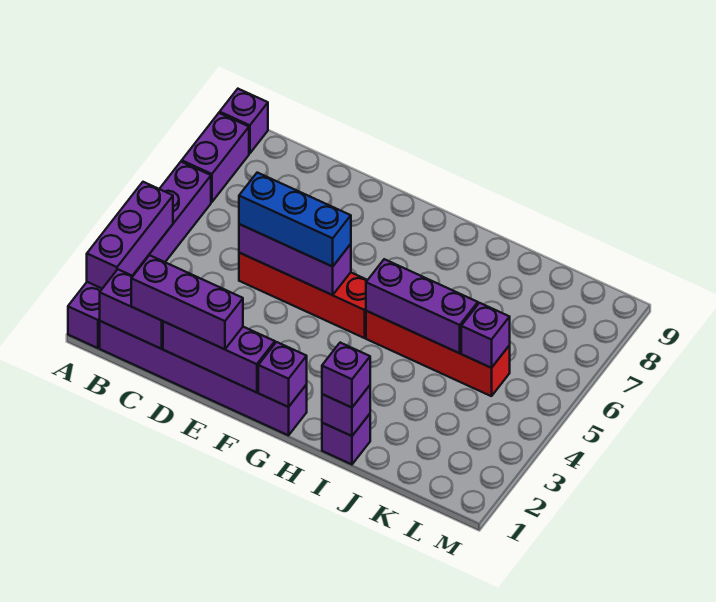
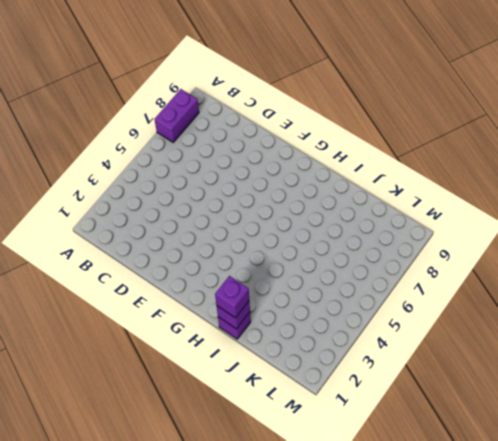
none -> purple brick A1:A6 level 1
none -> purple brick A9 level 1
none -> purple brick B1:G1 level 1

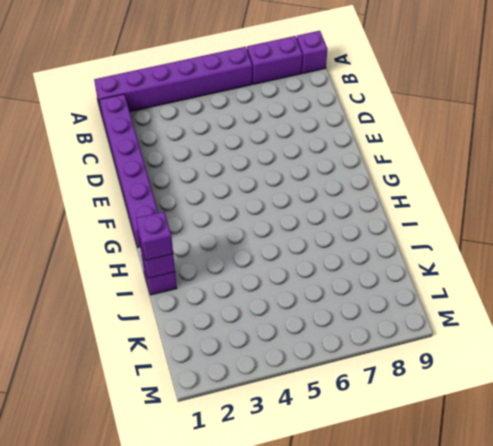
none -> red brick D5:G5 level 1
none -> red brick H5:K5 level 1
none -> purple brick A2:A4 level 2

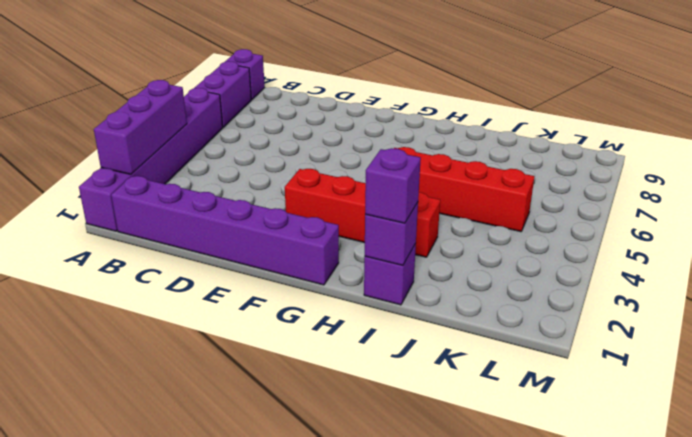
red brick F3:I3 level 1 -> red brick D5:G5 level 1
none -> purple brick B1:C1 level 2
none -> purple brick D1:F1 level 2
none -> purple brick D5:F5 level 2

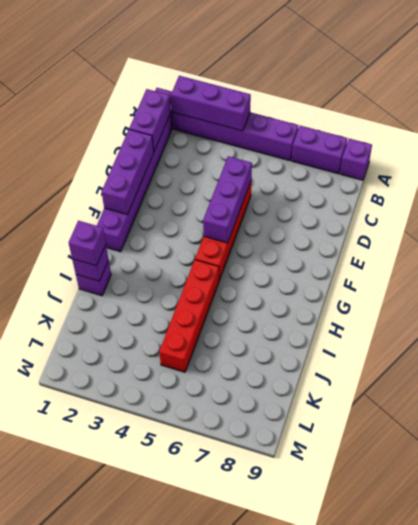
none -> purple brick G1 level 2
none -> purple brick H5:J5 level 2
none -> purple brick K5 level 2

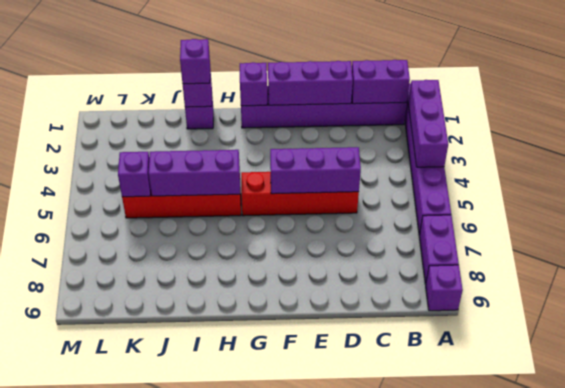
none -> purple brick C1:E1 level 3
none -> blue brick D5:F5 level 3

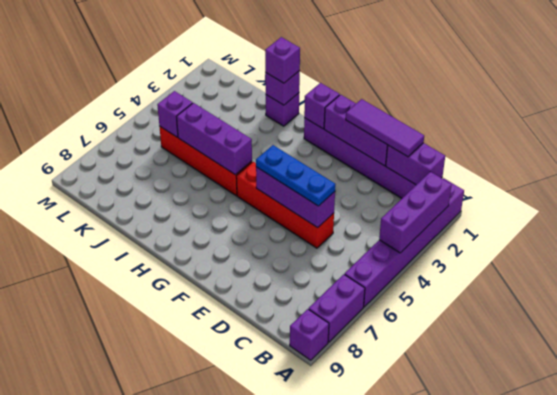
purple tile C1:E1 level 3 -> purple brick C1:E1 level 3
blue plate D5:F5 level 3 -> blue brick D5:F5 level 3

